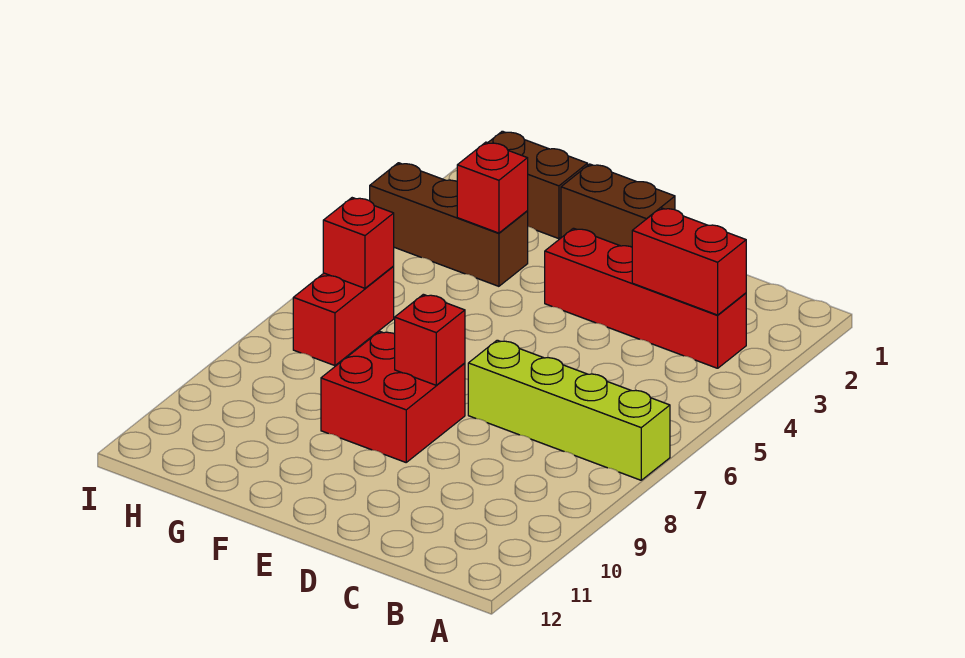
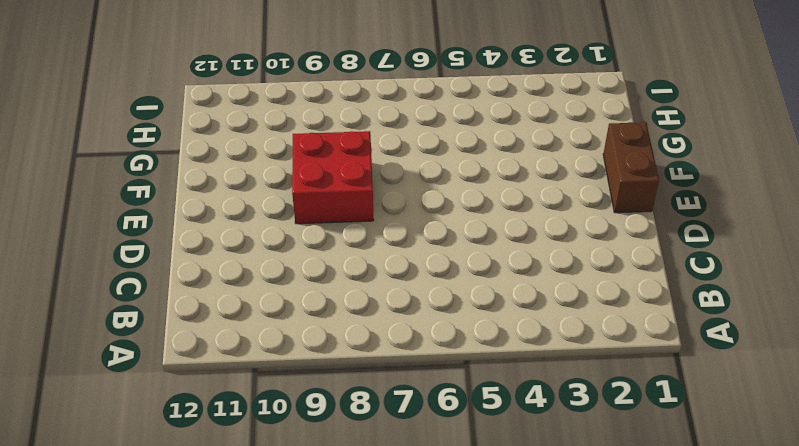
none -> lime brick A7:D7 level 1
none -> red brick B3:E3 level 1

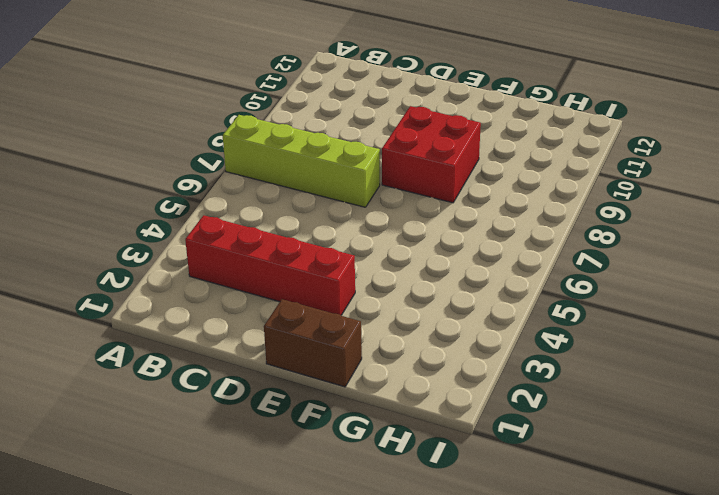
none -> brown brick G1:H1 level 1
none -> brown brick G3:I3 level 1

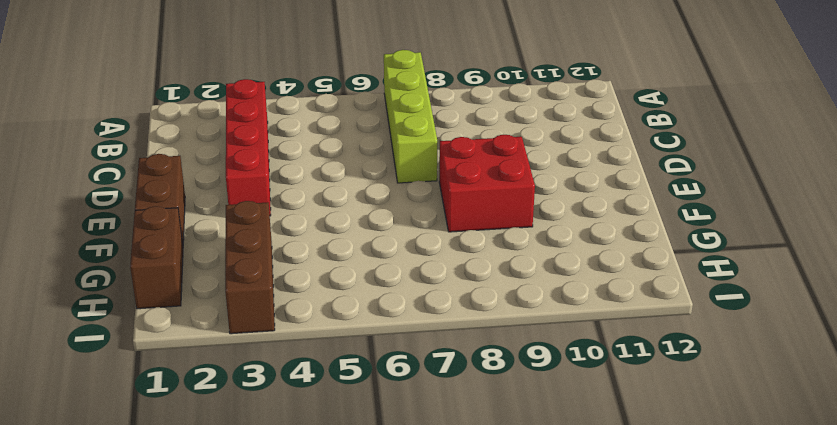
none -> red brick H6:H7 level 1
none -> red brick B3:C3 level 2

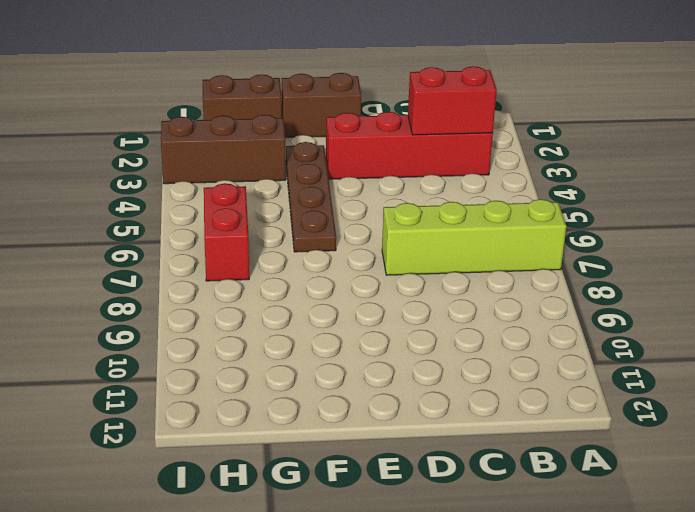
brown plate F3:F6 level 1 -> none
none -> red brick E8:F9 level 1
none -> red brick E8 level 2

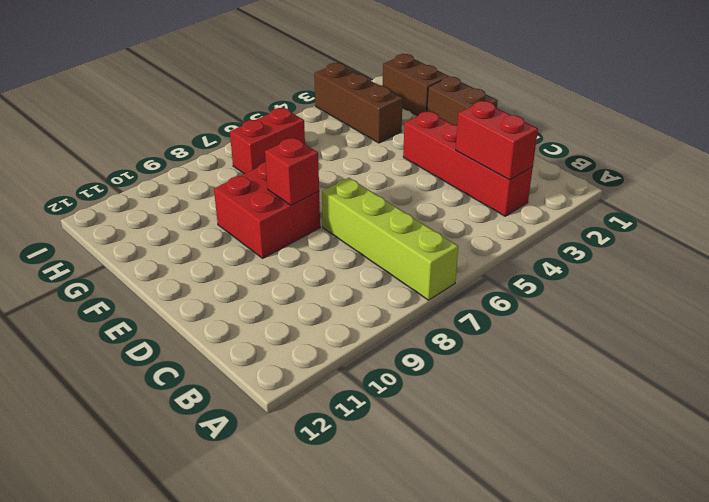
none -> red brick G3 level 2
none -> red brick H6 level 2

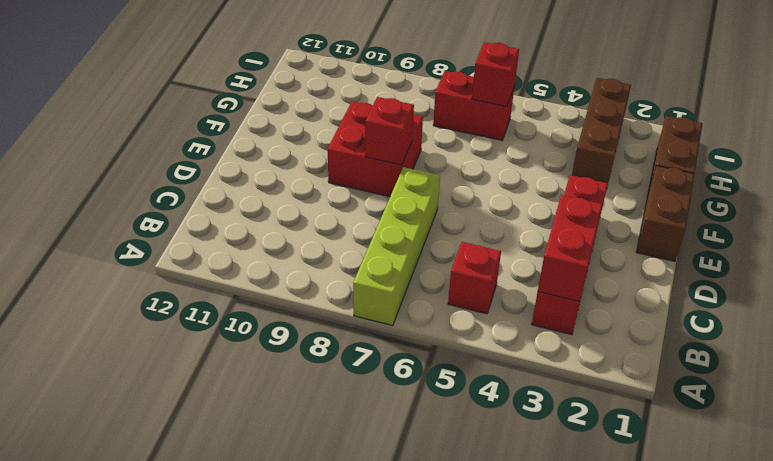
red brick B5 level 1 -> red brick G3 level 2

